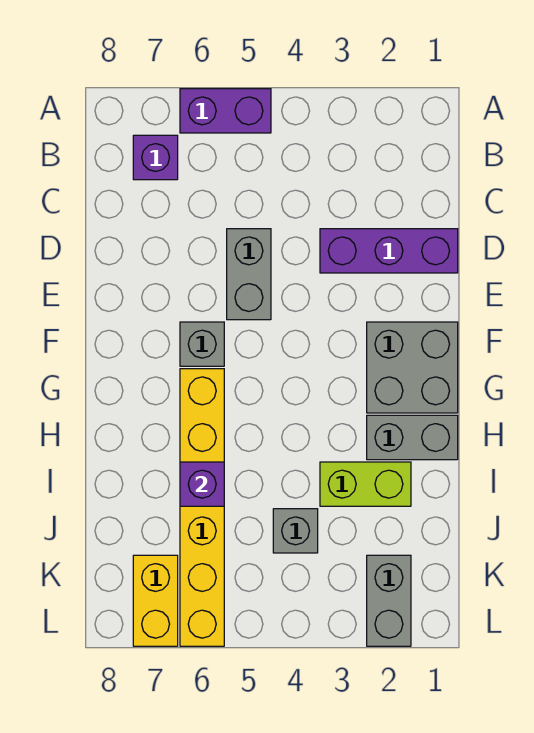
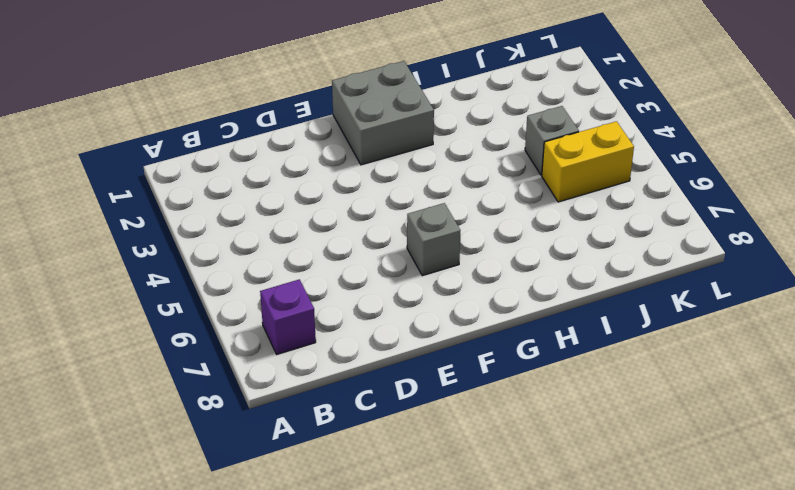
yellow brick J5:K5 level 1 -> yellow brick K7:L7 level 1
none -> purple brick A5:A6 level 1
none -> purple brick D1:D3 level 1
none -> grey brick D5:E5 level 1

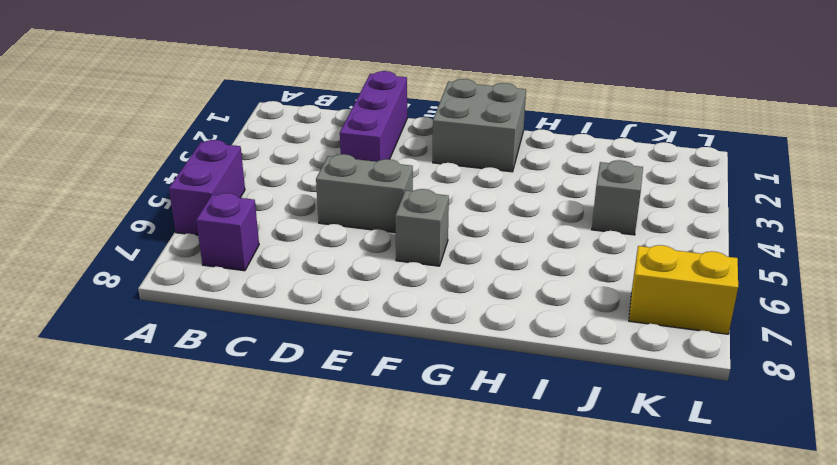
none -> yellow brick G6:L6 level 1
none -> grey brick H1:H2 level 1
none -> lime brick I2:I3 level 1

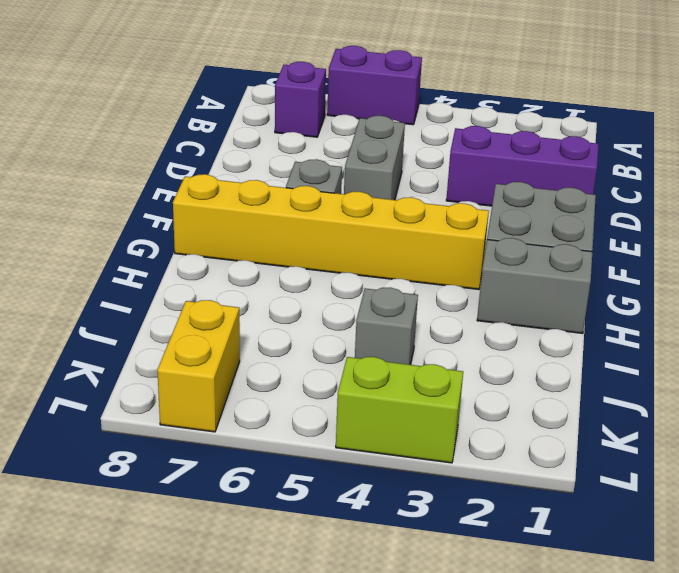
yellow brick G3:G8 level 1 -> yellow brick G6:L6 level 1
lime brick L3:L4 level 1 -> lime brick I2:I3 level 1
none -> grey brick K2:L2 level 1
none -> purple brick I6 level 2

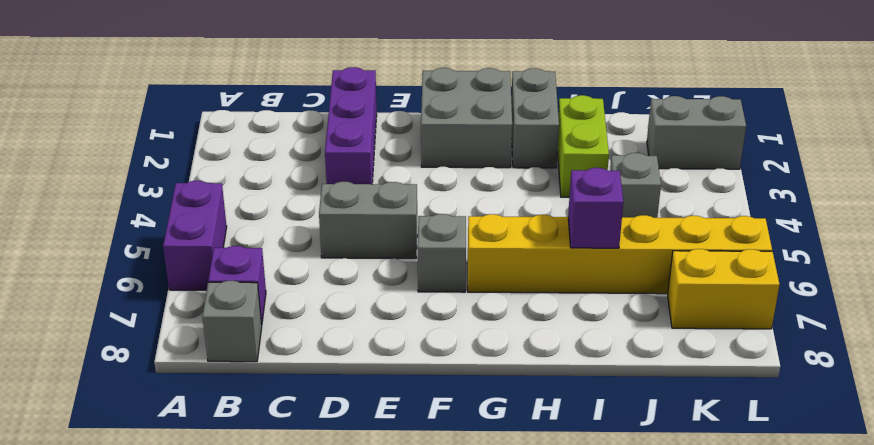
grey brick B8 level 1 -> none

